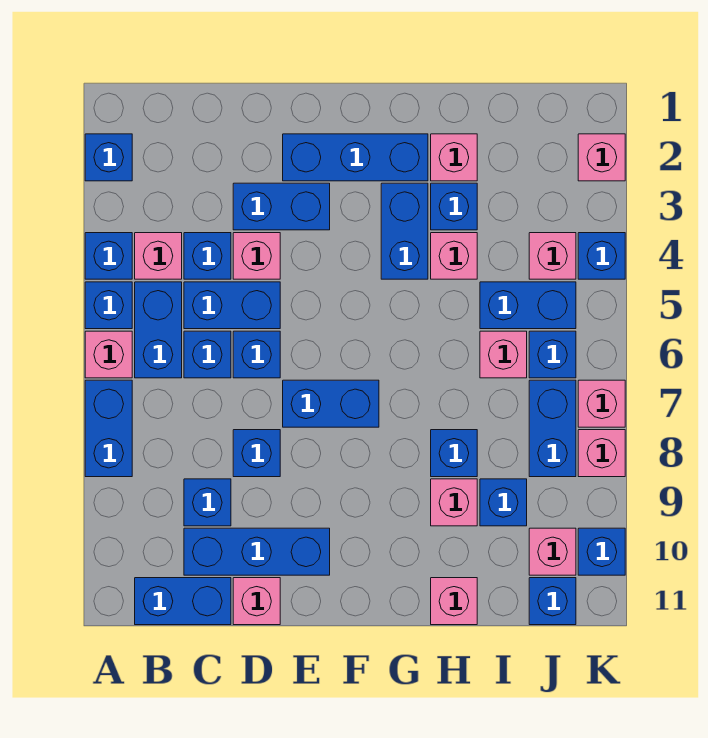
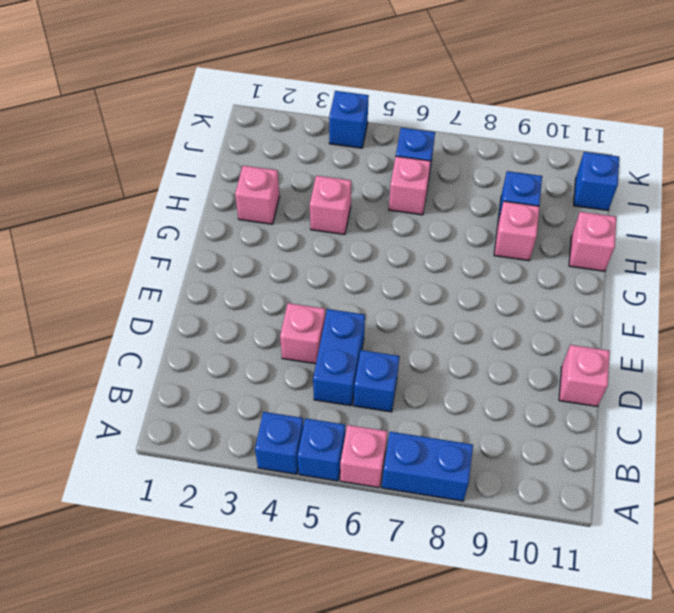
none -> blue brick A2 level 1
none -> pink brick B4 level 1
none -> blue brick B5:B6 level 1
none -> blue brick B11:C11 level 1

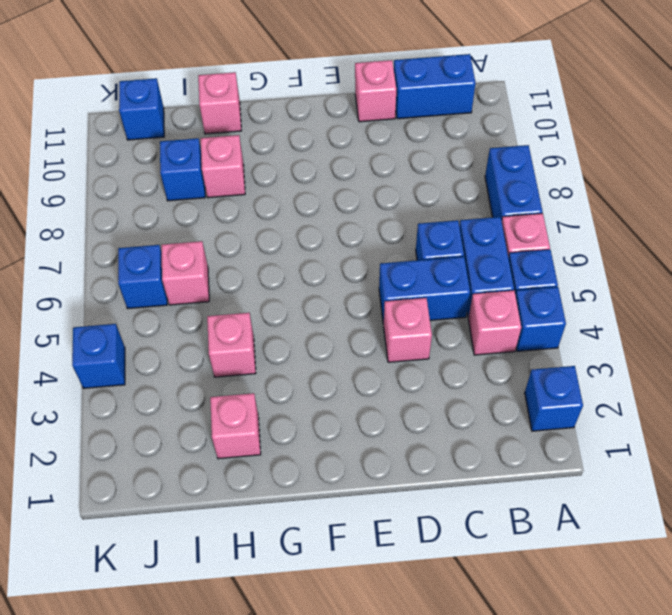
none -> blue brick C4 level 1
none -> blue brick C9 level 1
none -> blue brick C10:E10 level 1
none -> blue brick D3:E3 level 1

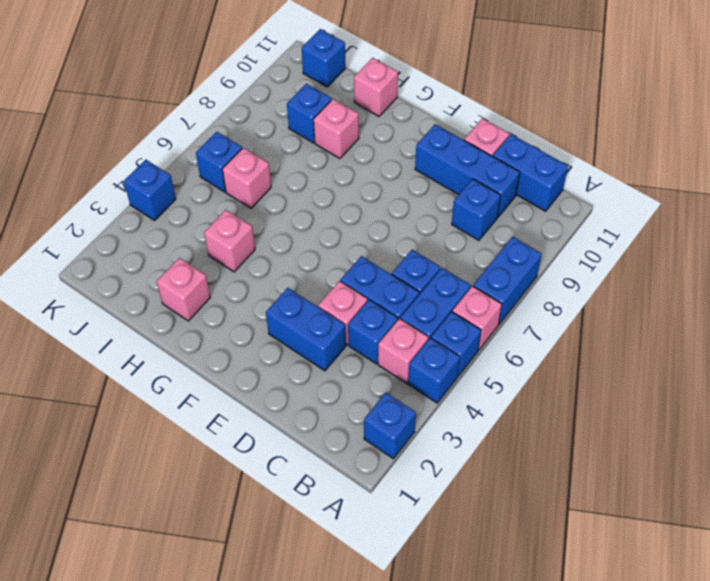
none -> blue brick D6 level 1
none -> blue brick D8 level 1
none -> blue brick E2:G2 level 1
none -> blue brick E7:F7 level 1

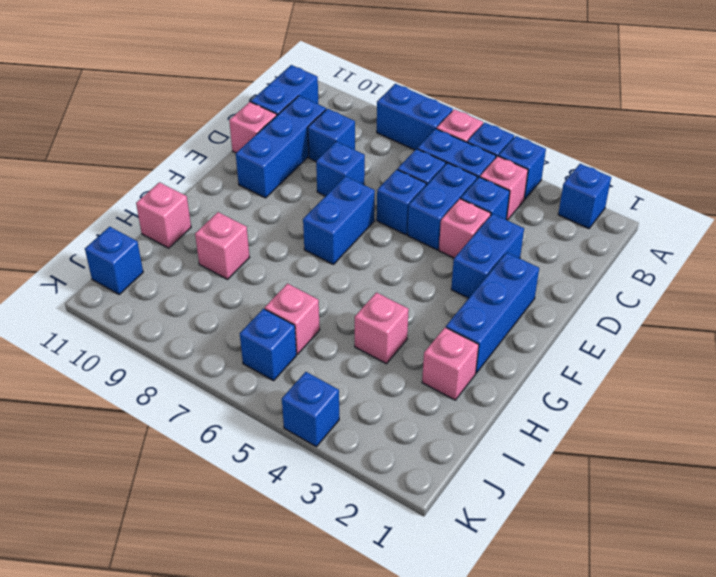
none -> blue brick G3:G4 level 1
none -> blue brick H3 level 1
none -> blue brick H8 level 1
none -> blue brick I5:J5 level 1

